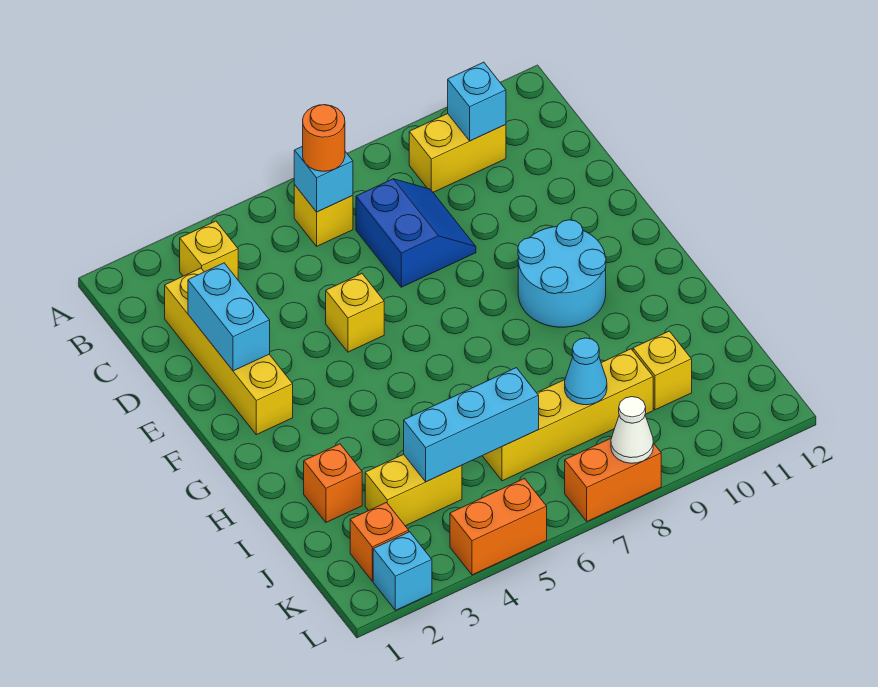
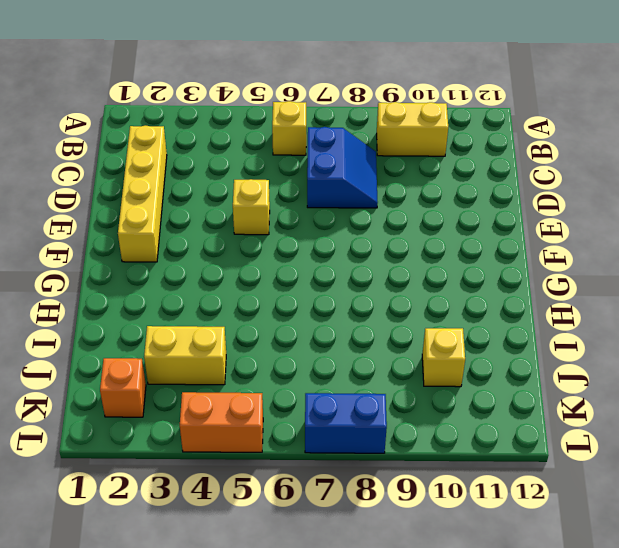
blue brick L7:L8 level 1 -> orange brick L7:L8 level 1
none -> yellow brick B3 level 1
none -> cyan round brick F9:G10 level 1
none -> orange brick I2 level 1

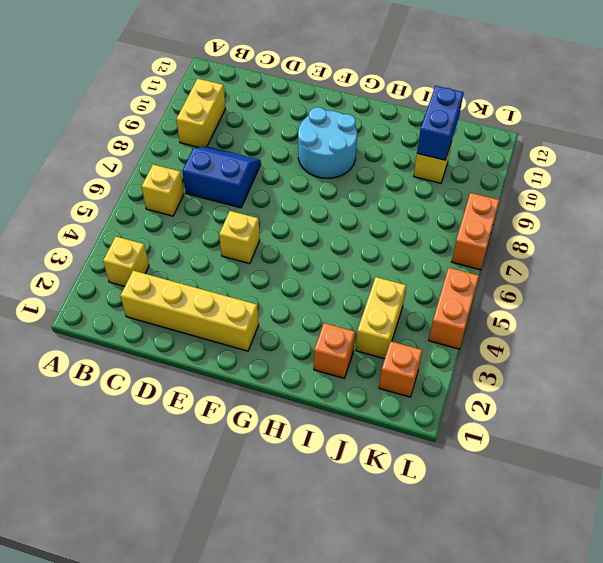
blue brick J10:J11 level 2 -> none
none -> yellow brick J6:J9 level 1
none -> cyan brick L2 level 1
none -> cyan brick B6 level 2

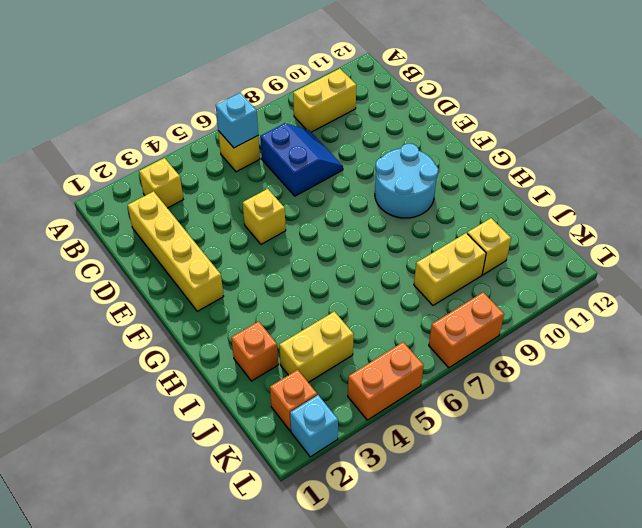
yellow brick J8:J9 level 1 -> yellow brick J6:J9 level 1
none -> cyan brick B10 level 2
none -> cyan brick D2:E2 level 2
none -> cyan brick J4:J6 level 2

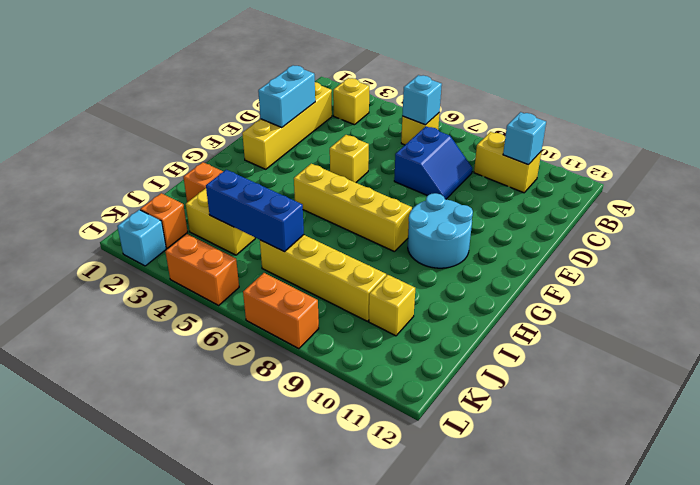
yellow brick G5:G8 level 1 -> none
blue brick J4:J6 level 2 -> cyan brick J4:J6 level 2
none -> cyan cone J8 level 2
none -> white cone L8 level 2
none -> orange round brick B6 level 3

